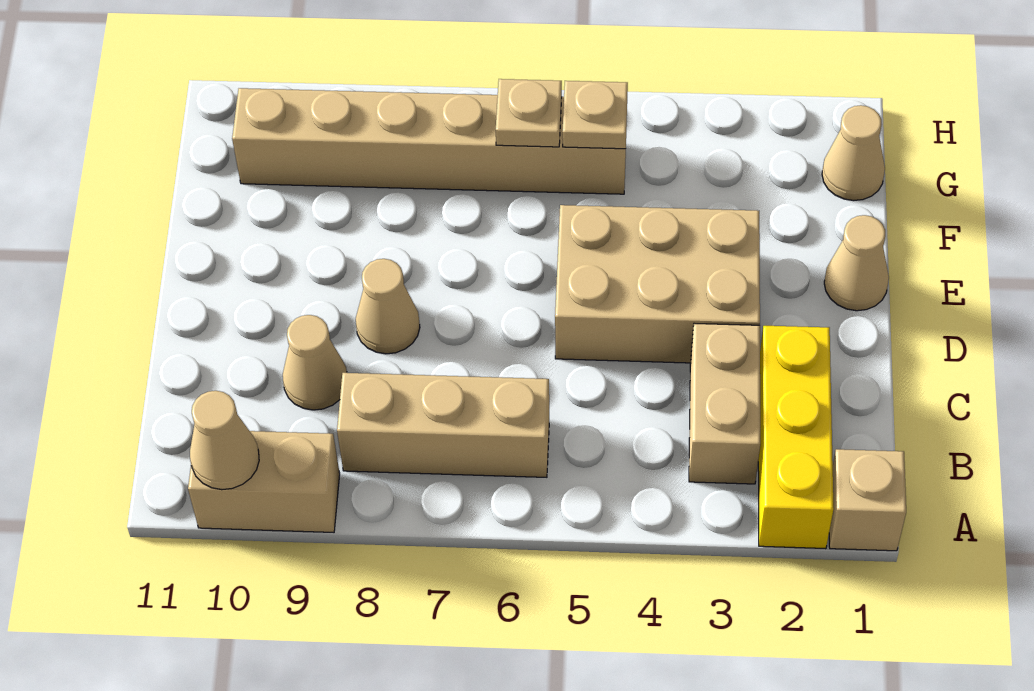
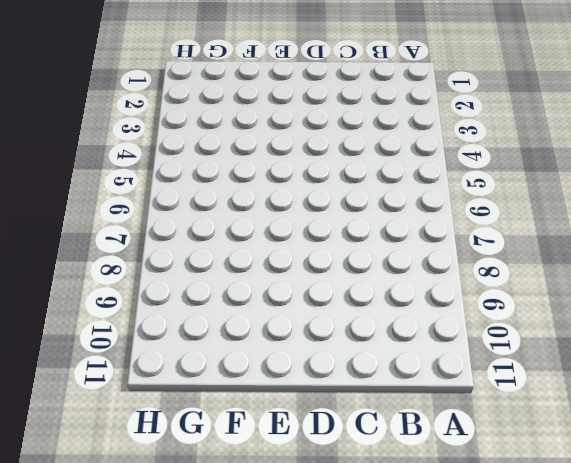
none -> tan brick A1 level 1
none -> yellow brick A2:C2 level 1
none -> tan brick A9:A10 level 1

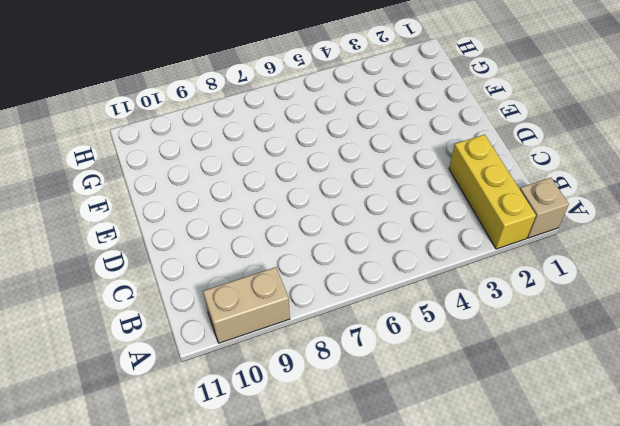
none -> tan brick B3:C3 level 1
none -> tan brick B6:B8 level 1
none -> tan cone C9 level 1

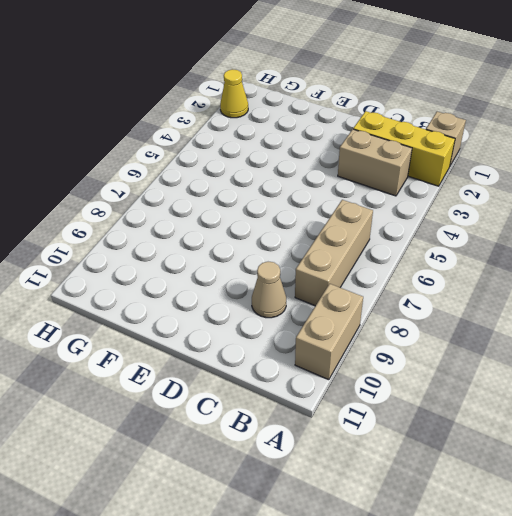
yellow cone H2 level 1 -> none
none -> tan brick D3:E5 level 1
none -> tan cone D8 level 1
none -> tan cone E1 level 1

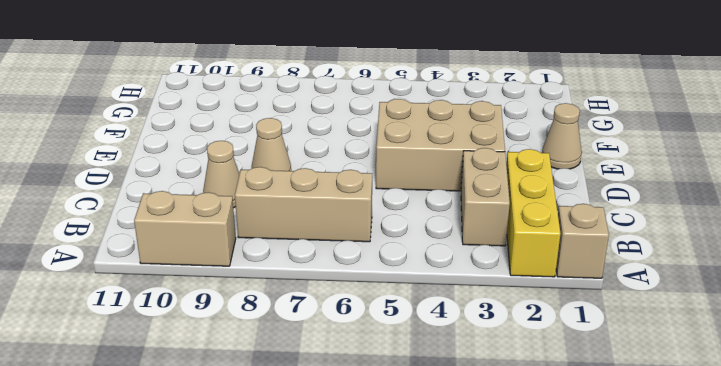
none -> tan cone G1 level 1
none -> tan brick G5:G10 level 1
none -> tan cone A10 level 2

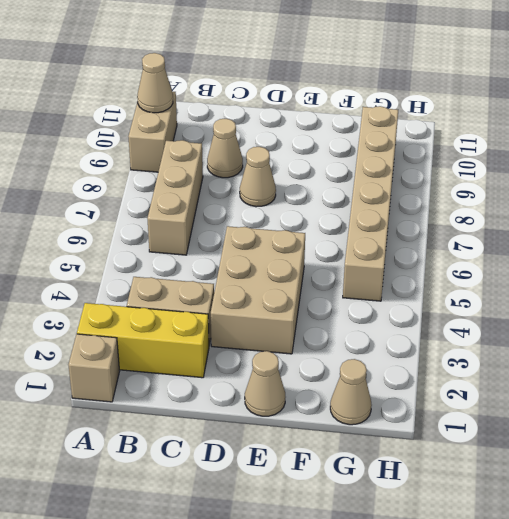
none -> tan plate G5 level 2
none -> tan plate G6 level 2

